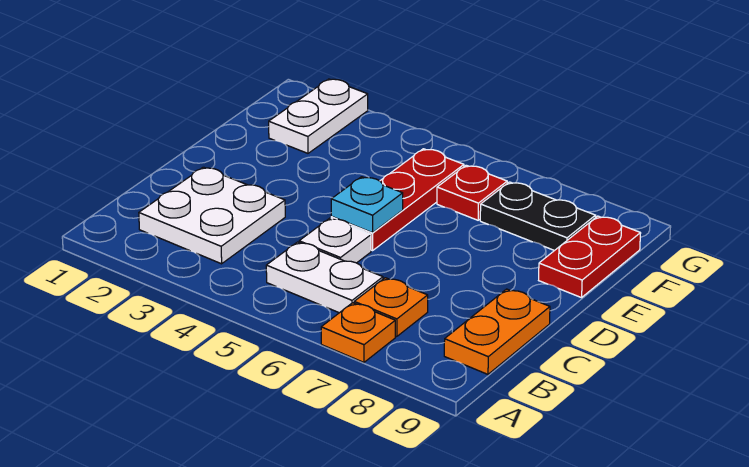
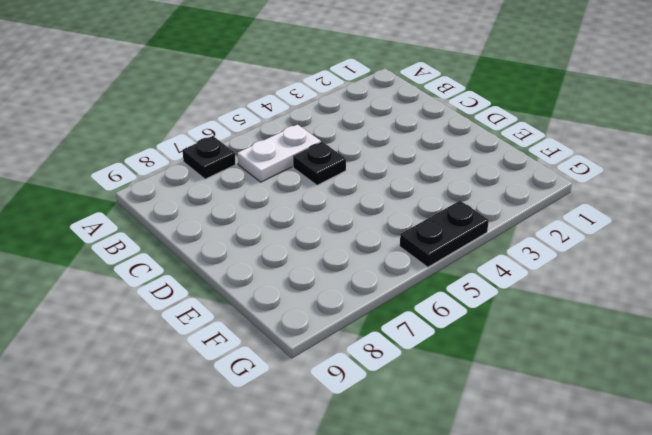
black plate A7 level 1 -> orange plate A7 level 1
black plate C5 level 1 -> white plate C5 level 1
black plate G4:G5 level 1 -> black plate F7:F8 level 1
none -> white plate B2:C3 level 1
none -> orange plate B7 level 1
none -> orange plate B9:C9 level 1

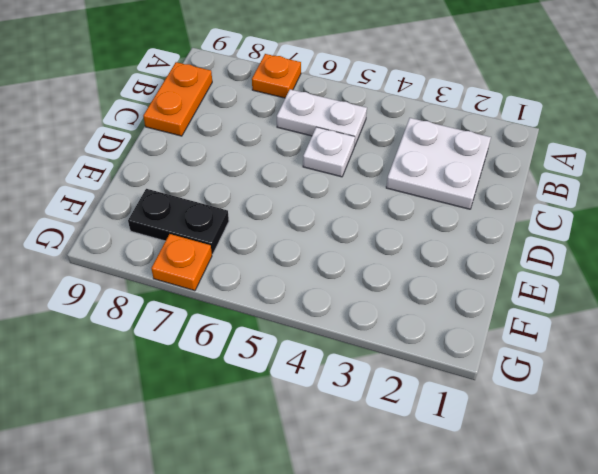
orange plate G7 level 1 -> orange plate B7 level 1
none -> red plate D5:F5 level 1
none -> red plate E9:F9 level 1
none -> white plate F2:G2 level 1

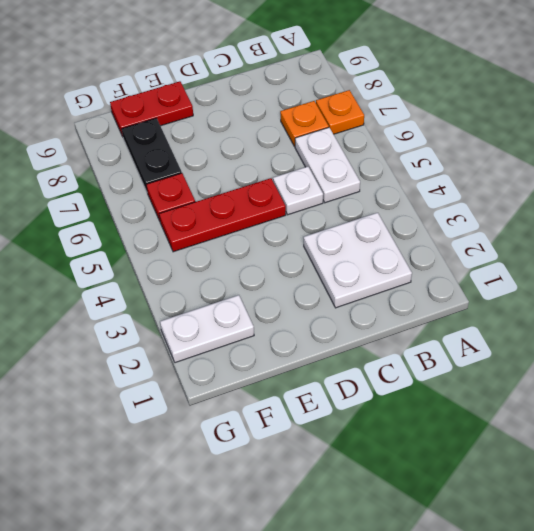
none -> orange plate B9:C9 level 1
none -> cyan plate D5 level 2

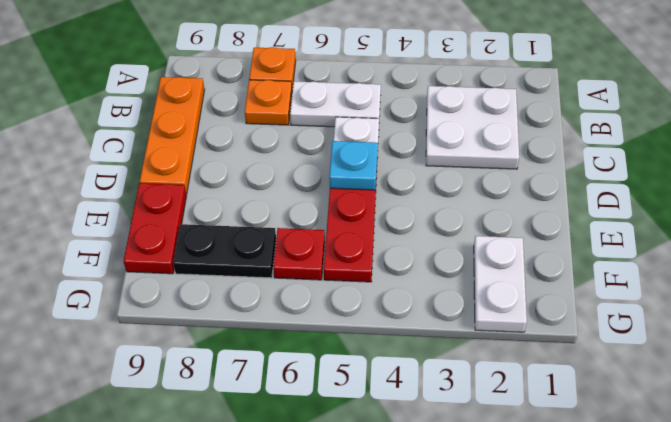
orange plate B9:D9 level 1 -> orange plate B9:C9 level 1

